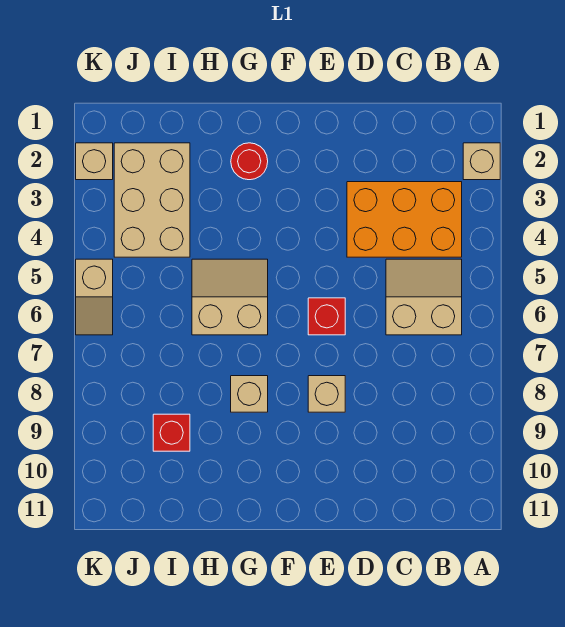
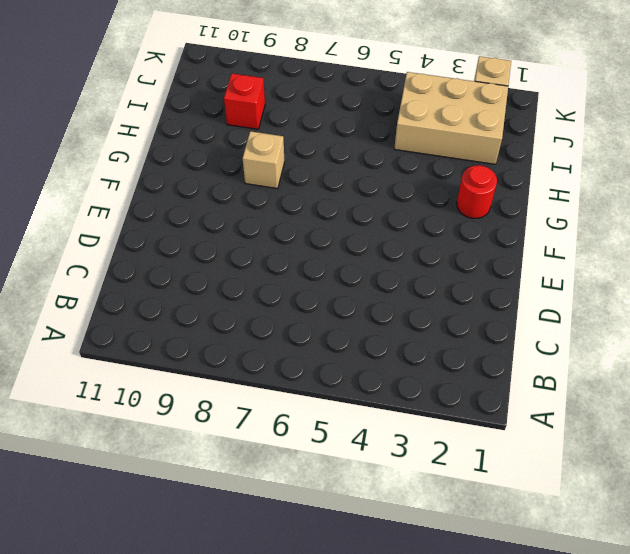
none -> tan brick A2 level 1
none -> orange brick B3:D4 level 1
none -> tan slope B5:C6 level 1 top 6

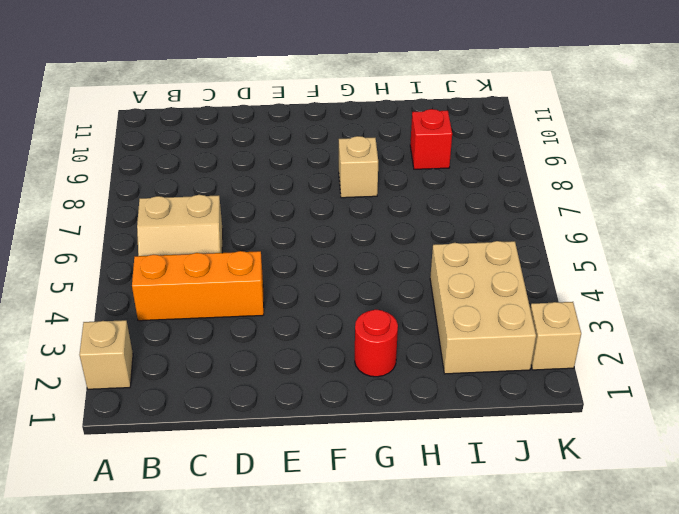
orange brick B4:D4 level 1 -> orange brick B3:D4 level 1
none -> red brick E6 level 1
none -> tan brick E8 level 1
none -> tan slope G5:H6 level 1 top 6

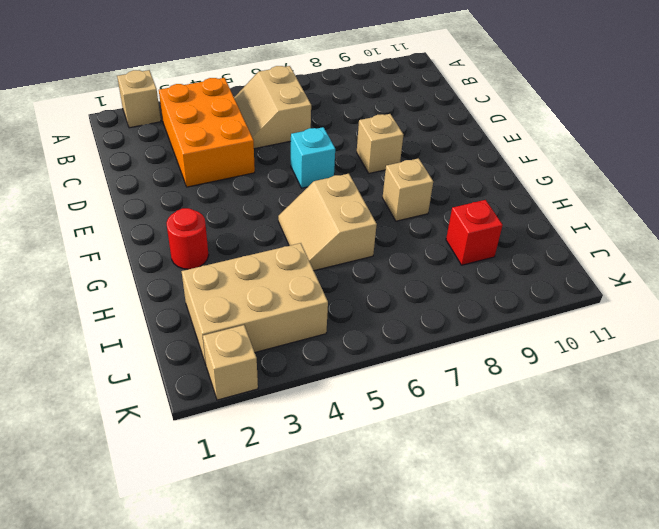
cyan brick E6 level 1 -> red brick E6 level 1
none -> tan slope K5:K6 level 1 top 5

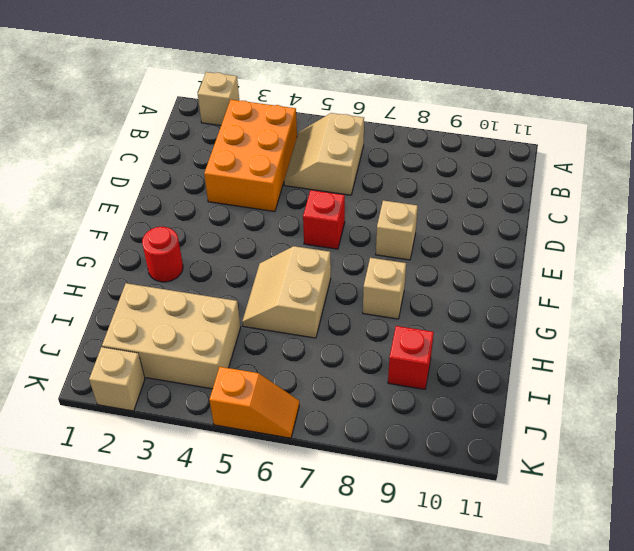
orange slope K5:K6 level 1 top 5 -> tan slope K5:K6 level 1 top 5

